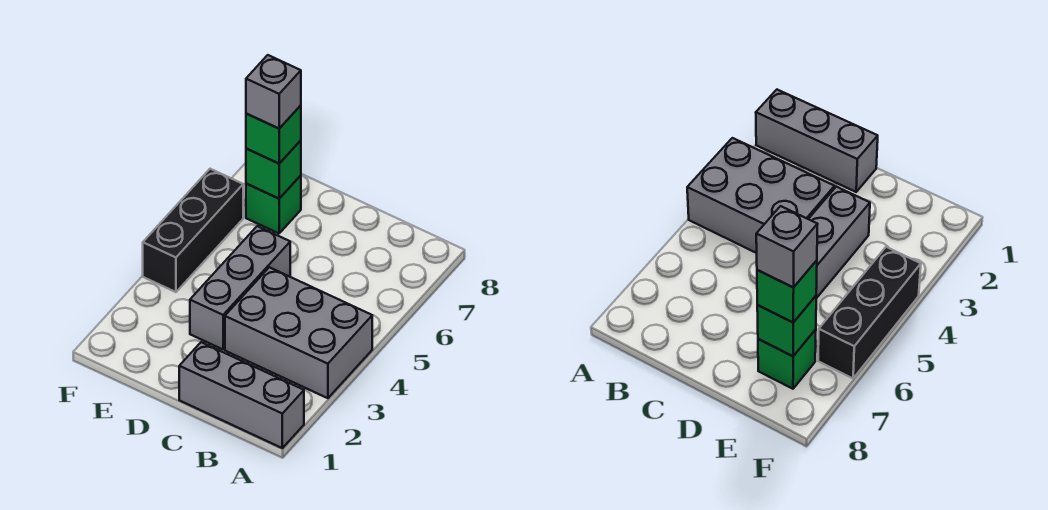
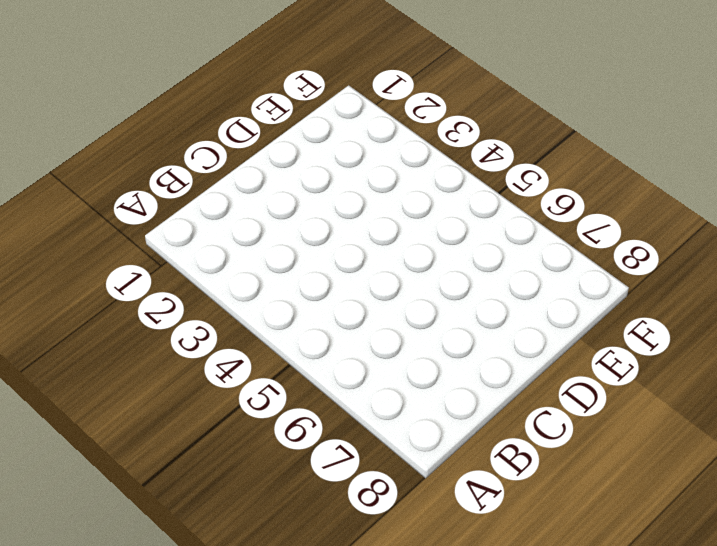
none -> grey brick A1:C1 level 1
none -> grey brick A3:C4 level 1

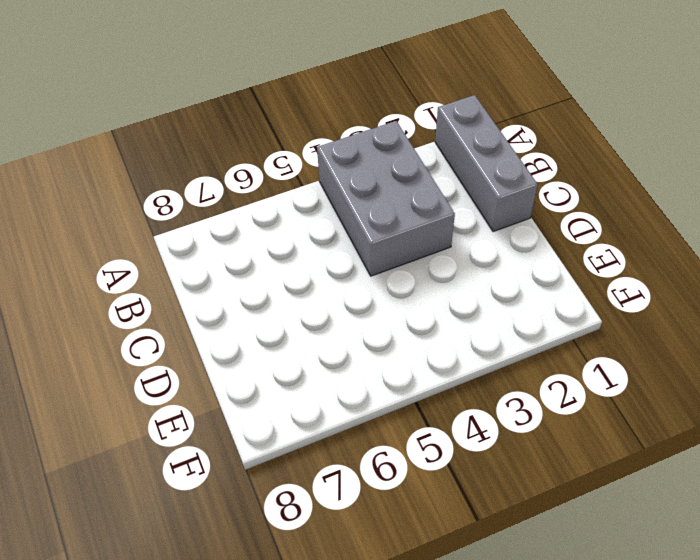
none -> grey brick D3:D5 level 1
none -> green brick E7 level 1

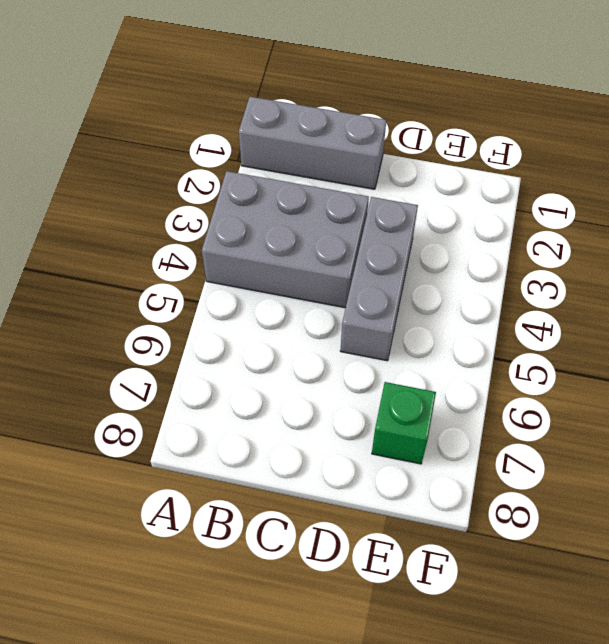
none -> black brick F4:F6 level 1
none -> green brick E7 level 2

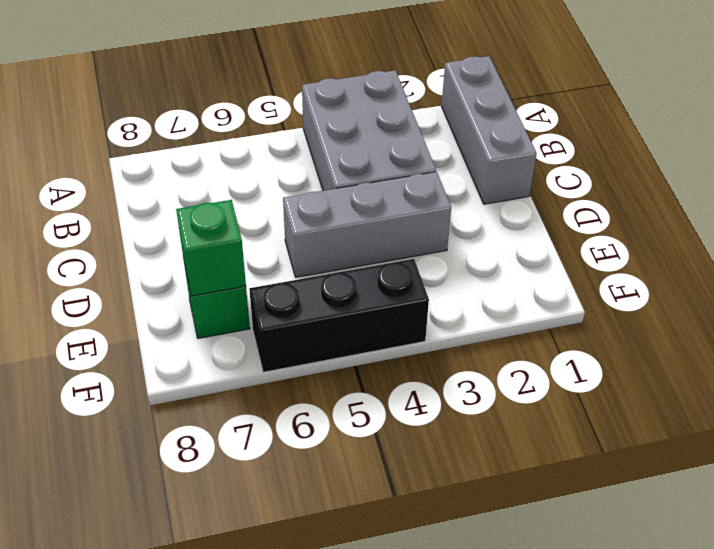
none -> green brick E7 level 3
none -> grey brick E7 level 4

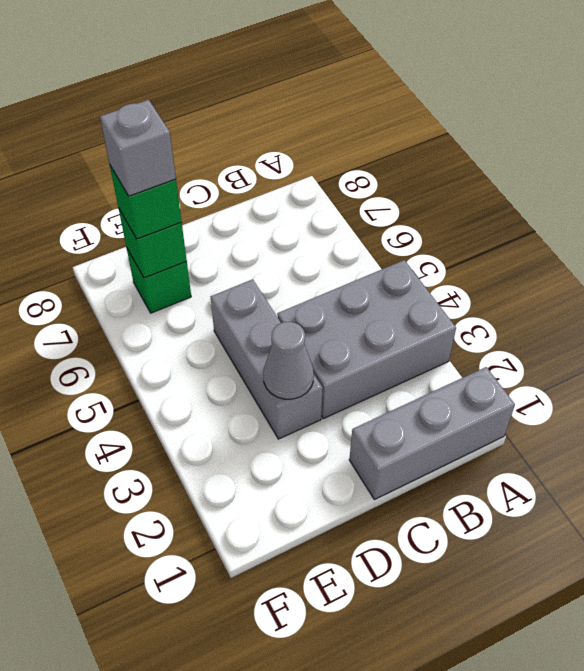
grey cone D3 level 2 -> none
none -> black brick F4:F6 level 1

